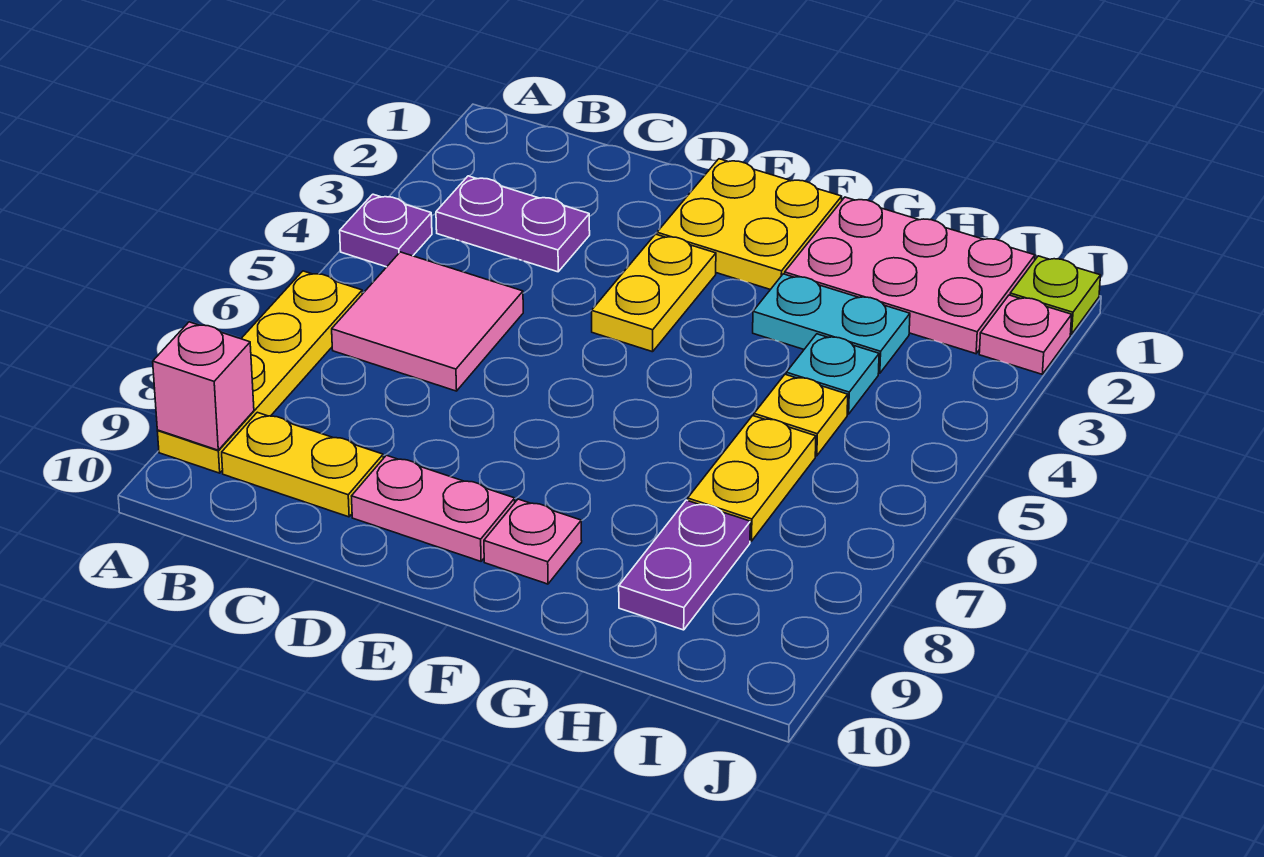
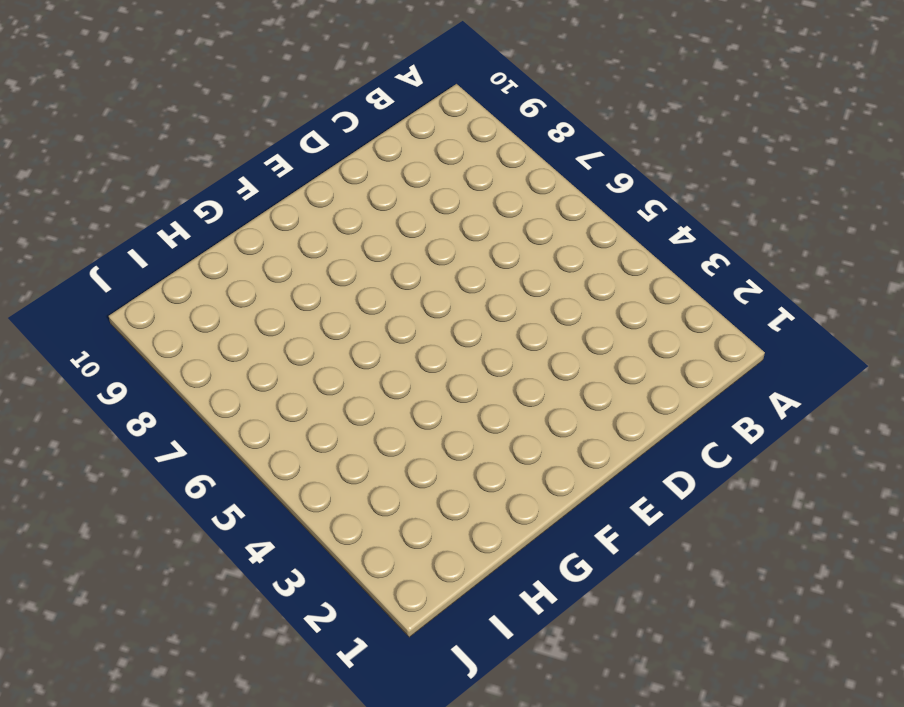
none -> purple plate A4 level 1
none -> yellow plate A6:A9 level 1
none -> purple plate B3:C3 level 1

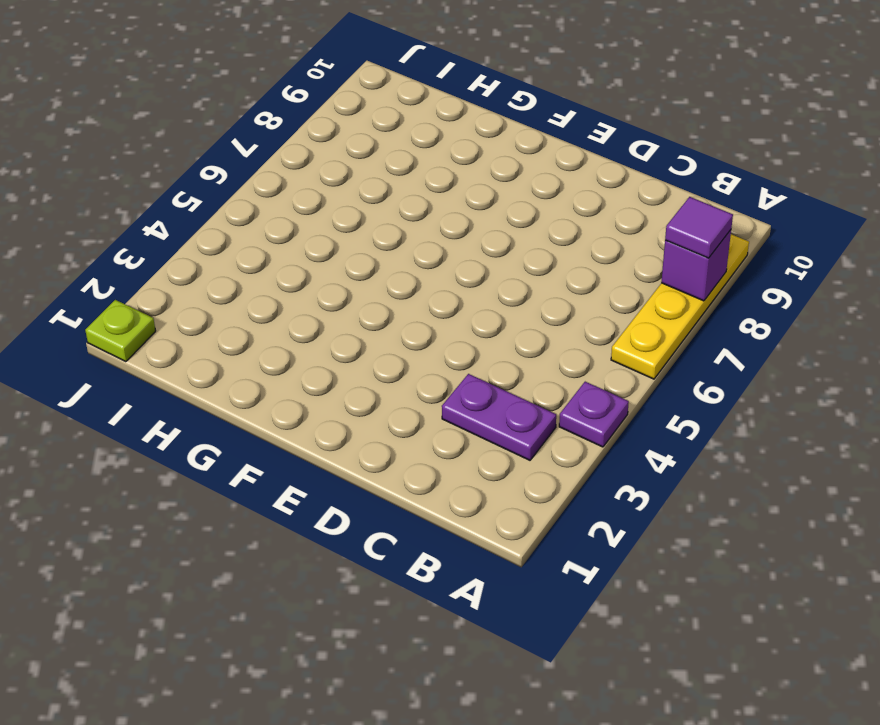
purple brick A8 level 2 -> none
purple tile A8 level 3 -> none
none -> pink tile B5:C6 level 1
none -> yellow plate B9:C9 level 1
none -> pink plate D9:E9 level 1

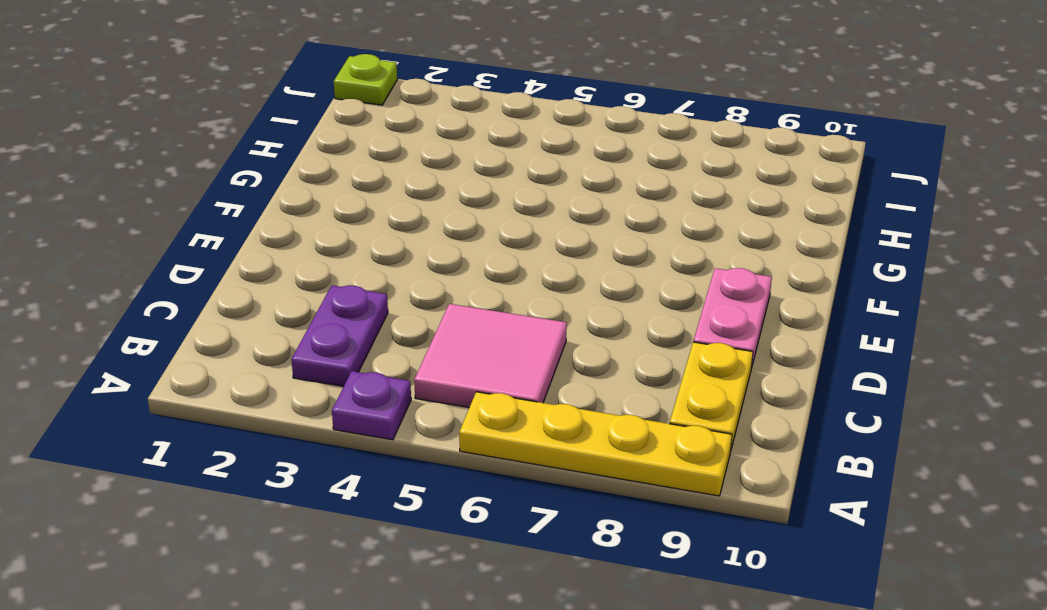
none -> yellow plate E1:F2 level 1
none -> yellow plate E3:E4 level 1
none -> pink plate F9 level 1

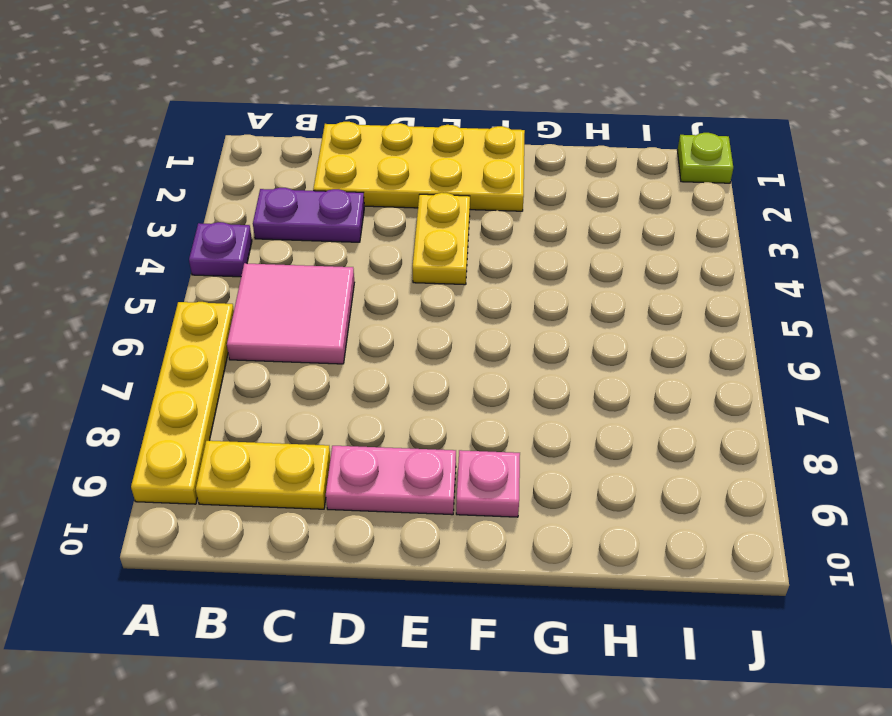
yellow plate C1:F2 level 1 -> yellow plate E1:F2 level 1
none -> pink plate G1:I2 level 1
none -> cyan plate G3:H3 level 1
none -> cyan plate H4 level 1

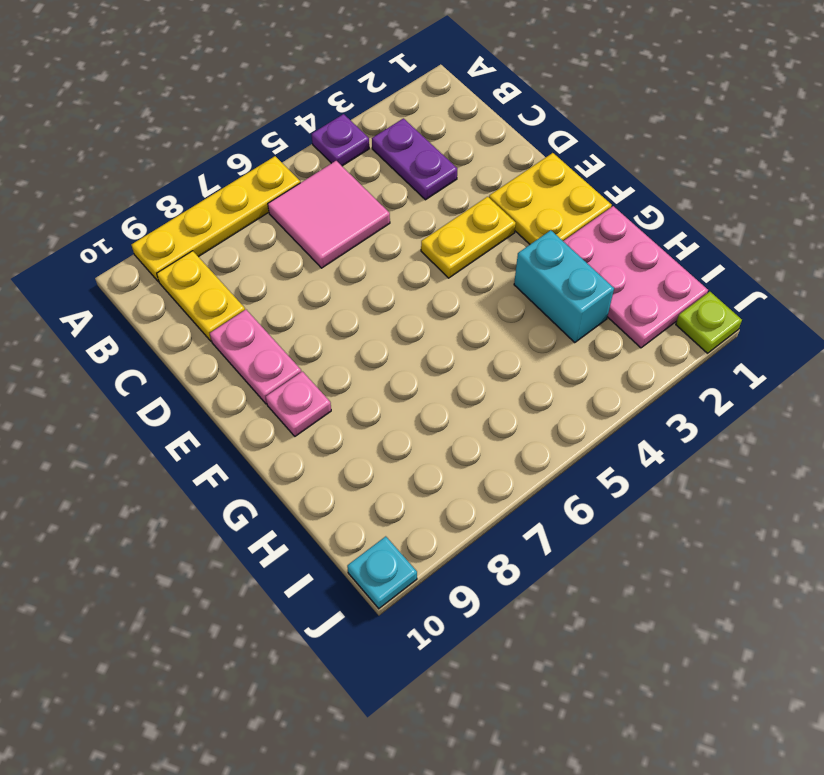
cyan brick G3:H3 level 1 -> cyan plate G3:H3 level 1
cyan plate J10 level 1 -> cyan plate H4 level 1
none -> yellow plate H5 level 1
none -> yellow plate H6:H7 level 1
none -> purple plate H8:H9 level 1

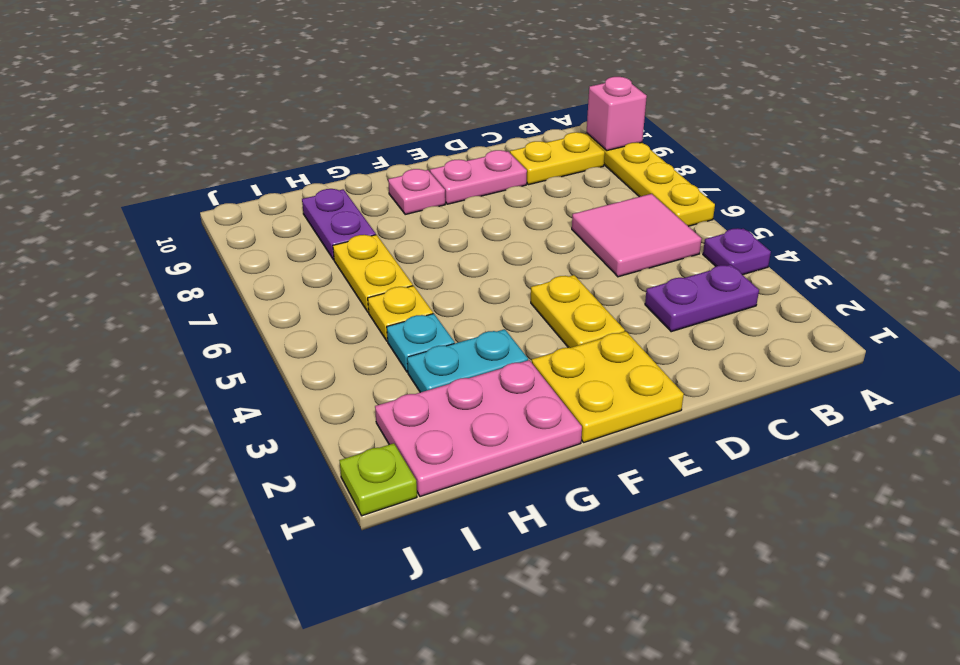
none -> pink plate J2 level 1

